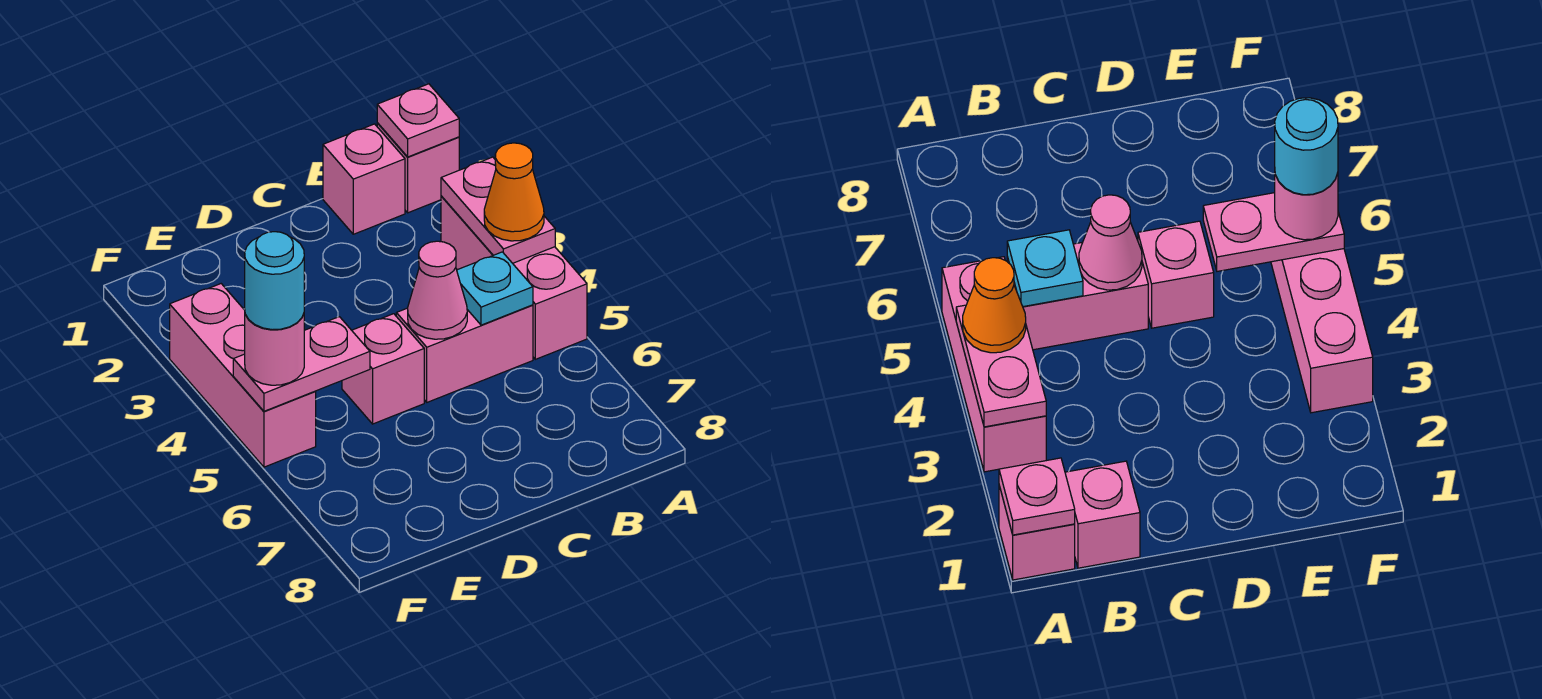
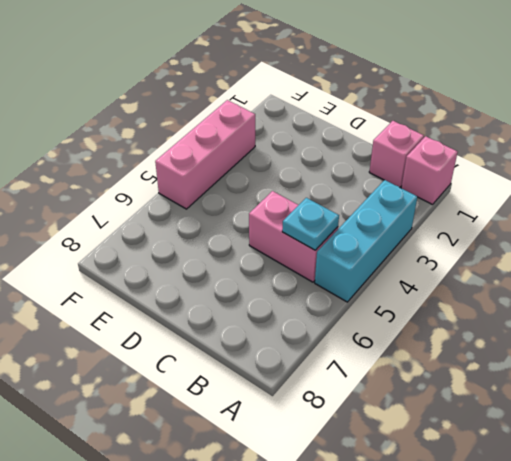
cyan brick A3:A5 level 1 -> pink brick A3:A5 level 1
none -> pink brick D5 level 1
none -> pink plate A1 level 2
none -> pink plate A3:A4 level 2

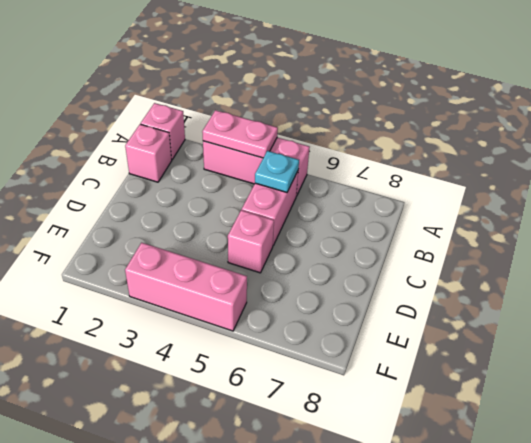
none -> pink plate A1 level 2
none -> pink cone C5 level 2
none -> pink plate E5:F5 level 2

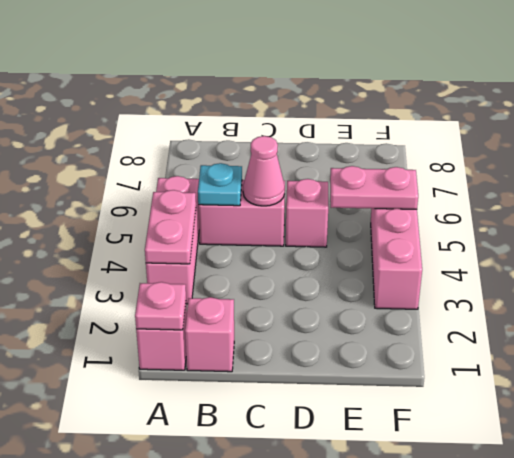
none -> orange cone A4 level 3
none -> pink round brick F5 level 3
none -> cyan round brick F5 level 4

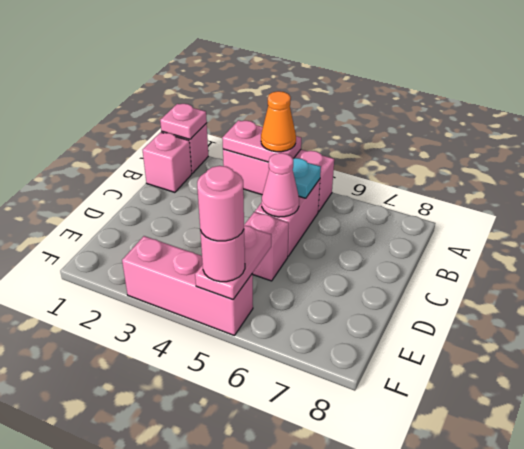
pink round brick F5 level 4 -> cyan round brick F5 level 4

